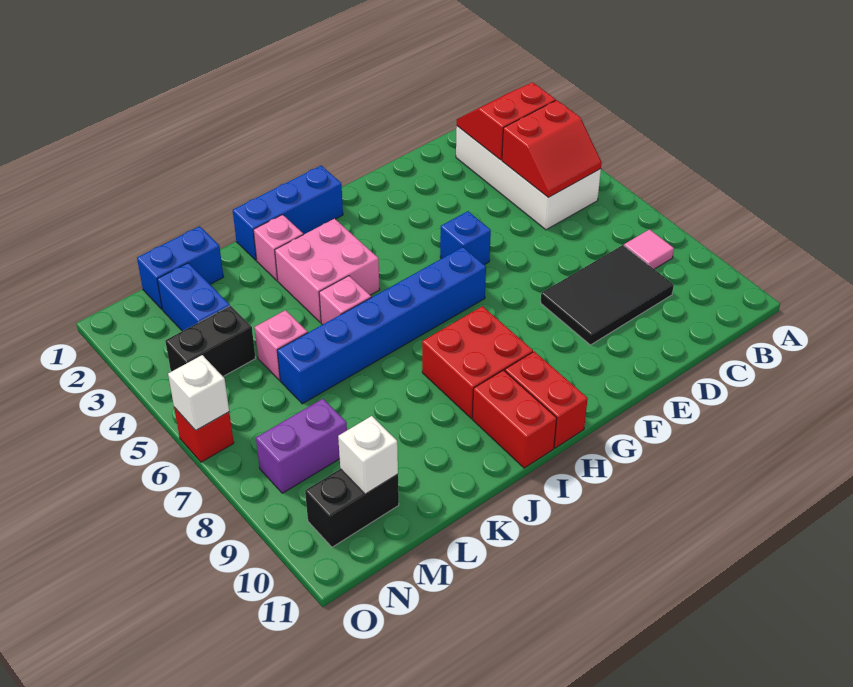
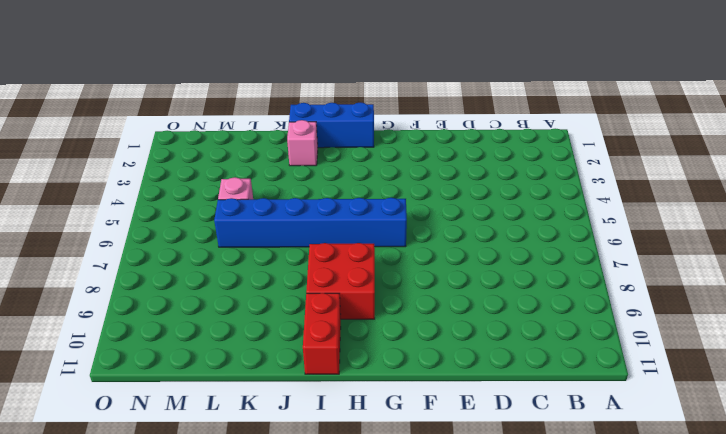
none -> white brick B2:C5 level 1
none -> pink tile B8 level 1
none -> black tile C8:E9 level 1

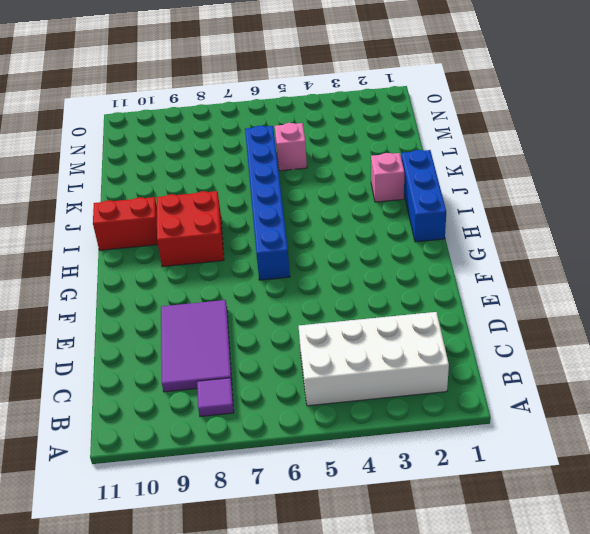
purple tile B8 level 1 -> pink tile B8 level 1
purple tile C8:E9 level 1 -> black tile C8:E9 level 1
none -> blue brick F5 level 1
none -> red brick H10:H11 level 1
none -> pink brick I3:J4 level 1

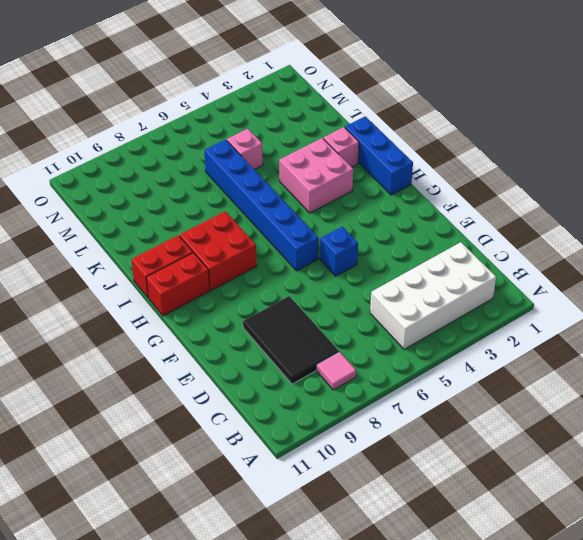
none -> pink brick J5 level 1
none -> blue brick L1:M1 level 1
none -> blue brick M2:M3 level 1

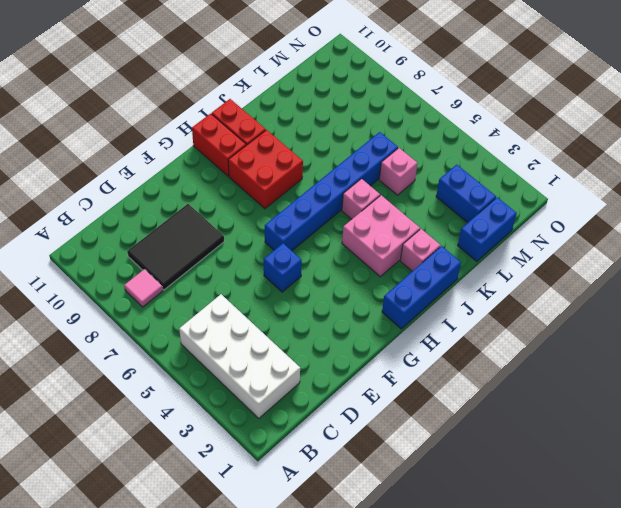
none -> black brick M4:N4 level 1
none -> purple brick M8:N8 level 1
none -> black brick M10:N10 level 1

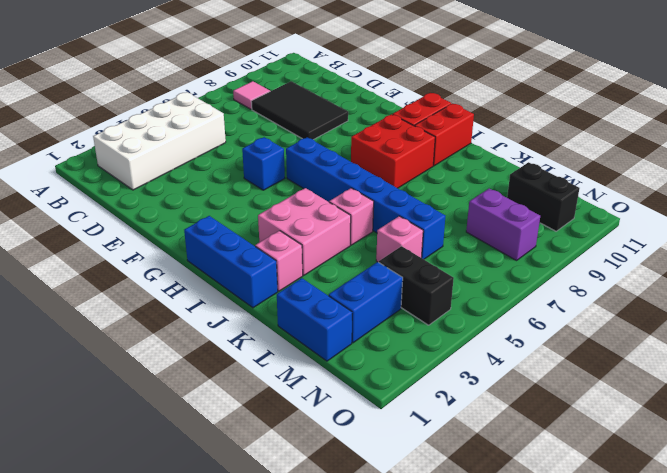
none -> red brick O6 level 1
none -> red slope B2:C3 level 2 top 3
none -> red slope B4:C5 level 2 top 4

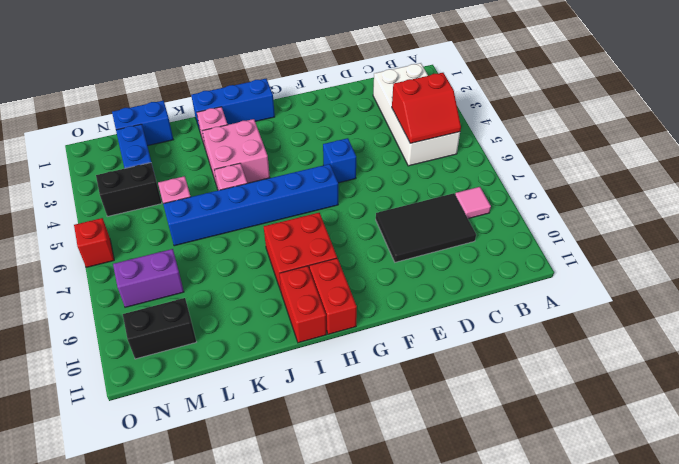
none -> red slope B2:C3 level 2 top 3
none -> white brick M10 level 2
none -> white brick O6 level 2

